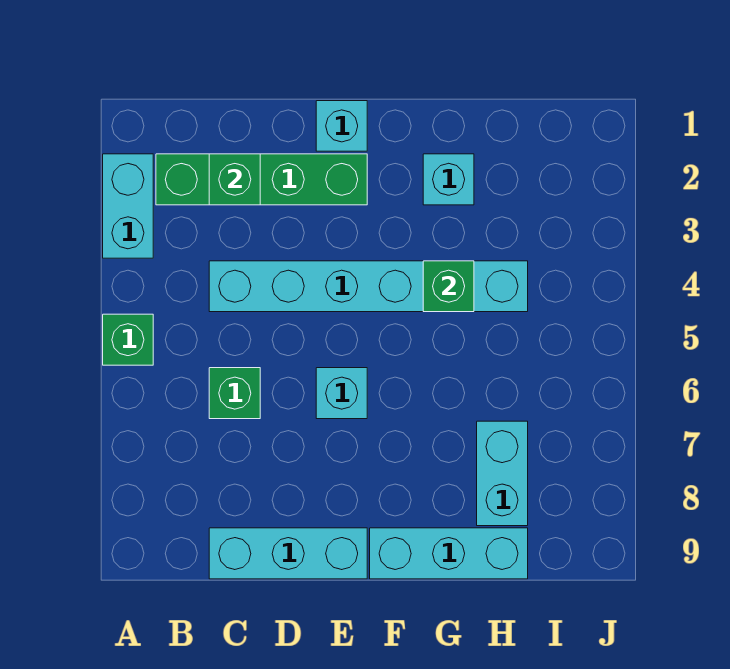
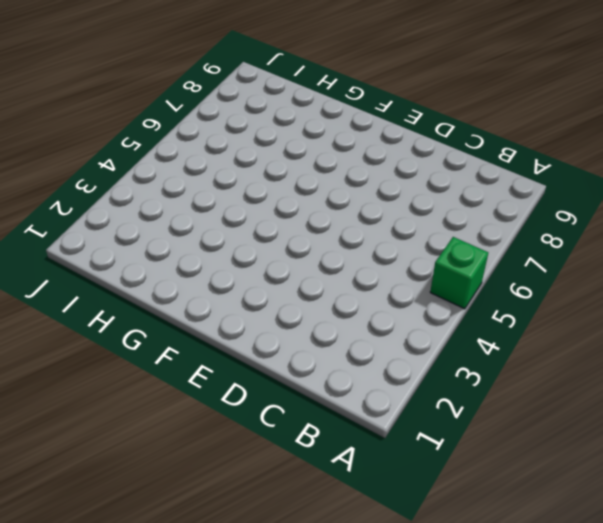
none -> cyan brick A2:A3 level 1
none -> green brick B2:E2 level 1
none -> cyan brick C4:H4 level 1

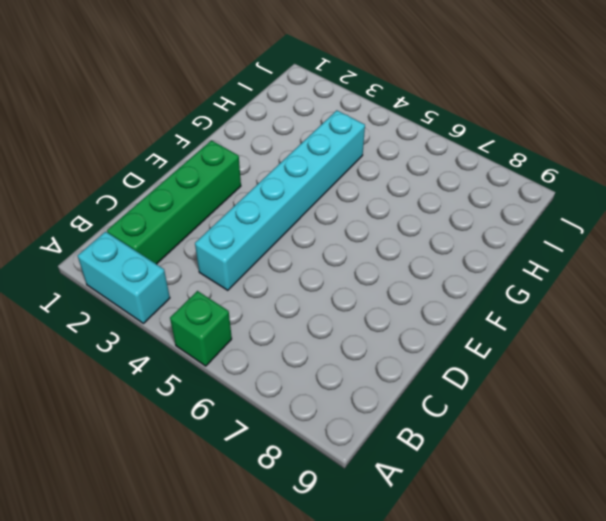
none -> green brick C6 level 1
none -> cyan brick C9:E9 level 1
none -> cyan brick E1 level 1

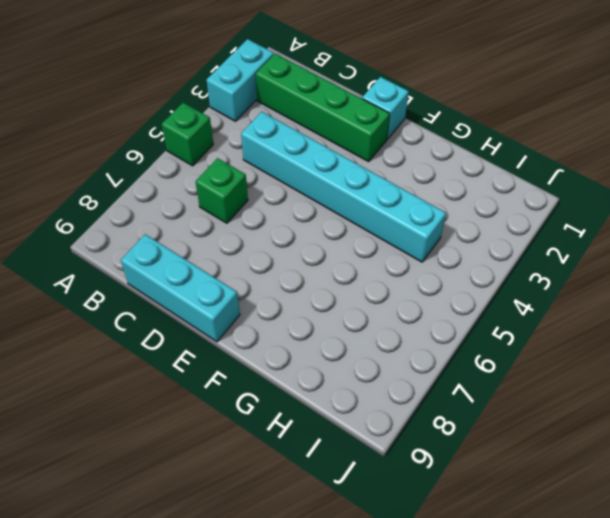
none -> cyan brick E6 level 1
none -> cyan brick F9:H9 level 1
none -> cyan brick G2 level 1

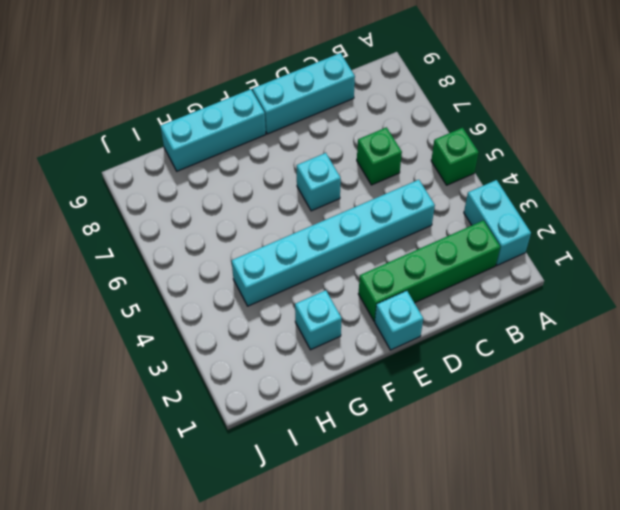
none -> cyan brick H7:H8 level 1
none -> green brick C2 level 2
none -> green brick G4 level 2

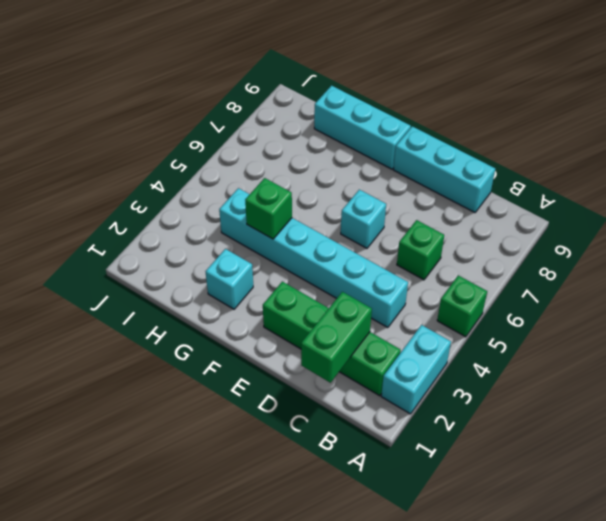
green brick C1:C2 level 2 -> green brick C2 level 2
none -> cyan brick E1 level 1
none -> cyan brick H7:H8 level 1

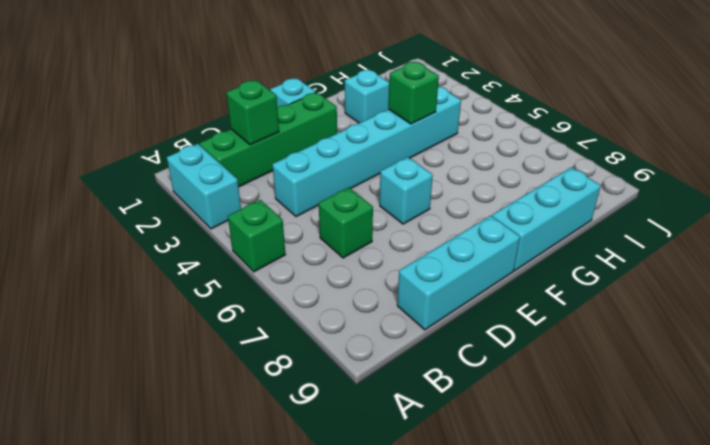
none -> cyan brick H7:H8 level 1

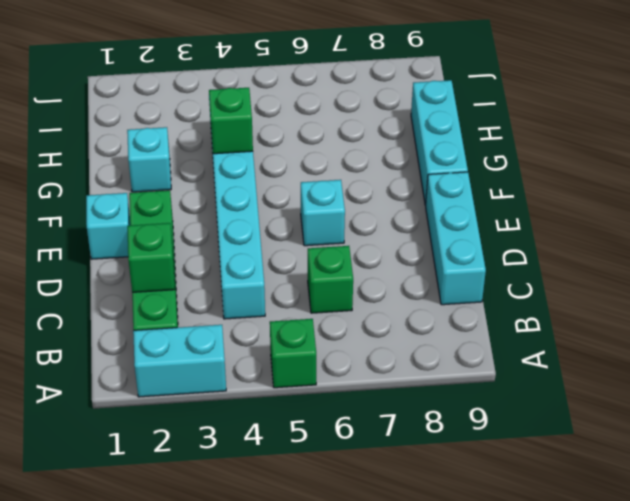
none -> cyan brick H7:H8 level 1

